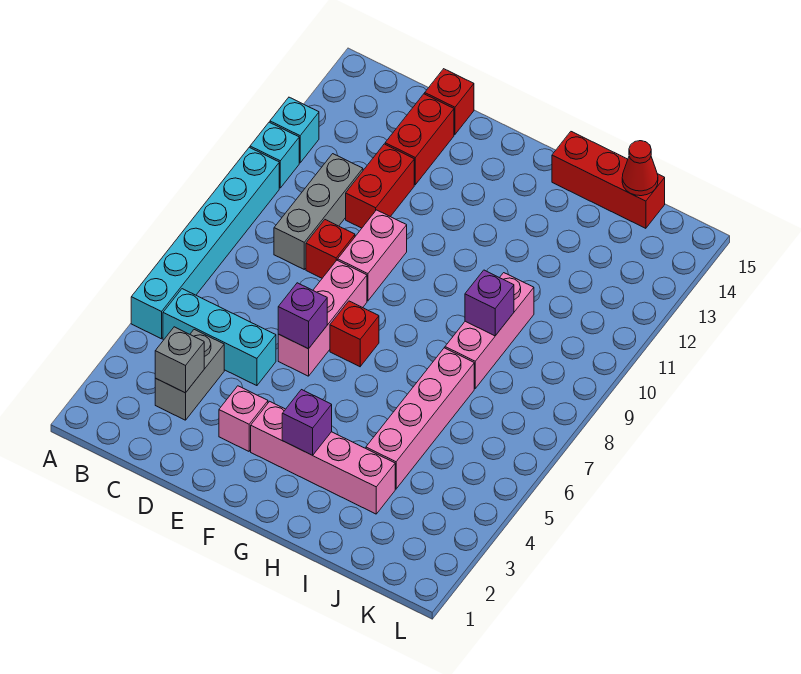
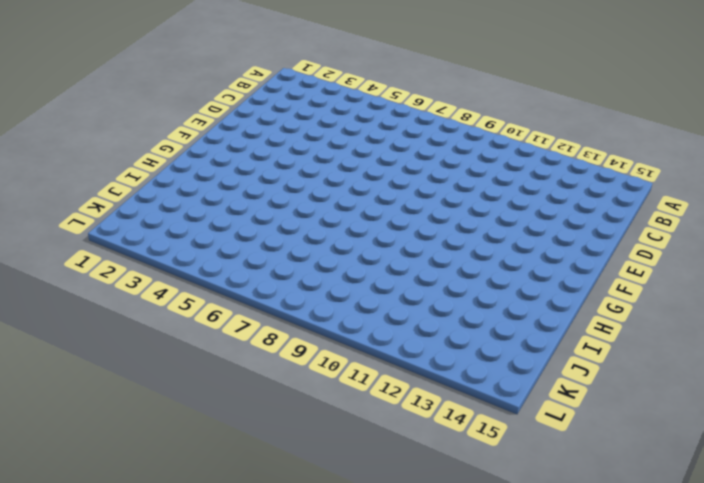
none -> cyan brick A5:A10 level 1
none -> cyan brick A11 level 1
none -> cyan brick A12 level 1

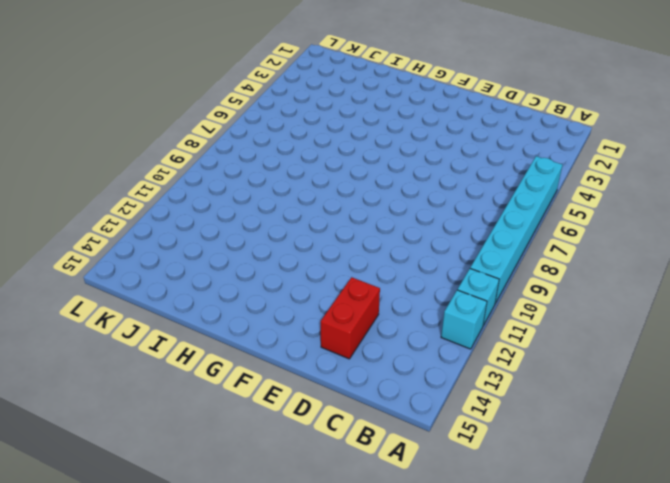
none -> cyan brick B5:D5 level 1
none -> grey brick C3:C4 level 1
none -> grey brick C9:C11 level 1

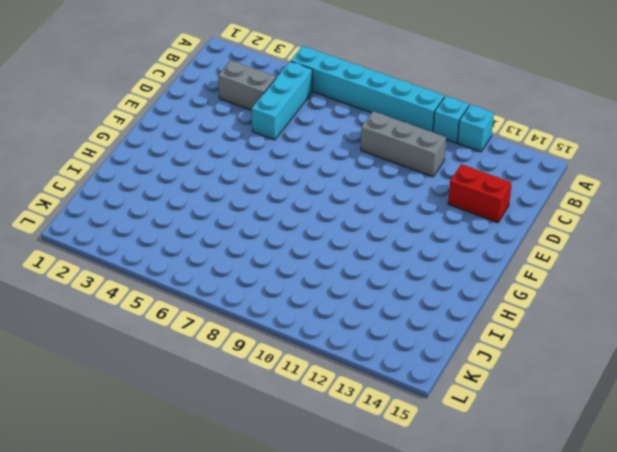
none -> red brick D9 level 1
none -> red brick D11:D12 level 1
none -> red brick D15 level 1

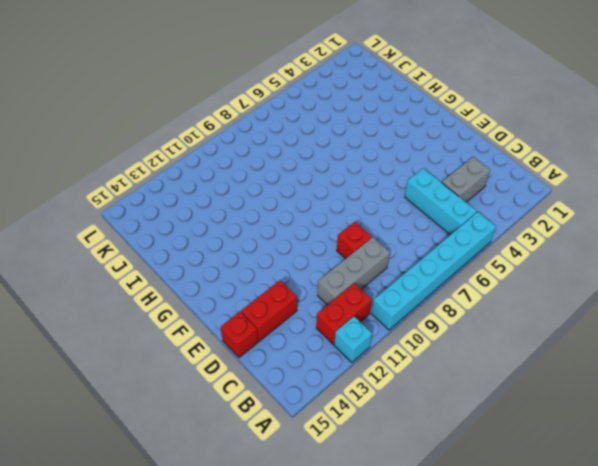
red brick B11:B12 level 1 -> red brick D11:D12 level 1
none -> cyan brick A11 level 1
none -> pink brick E3 level 1
none -> pink brick E6:E8 level 1

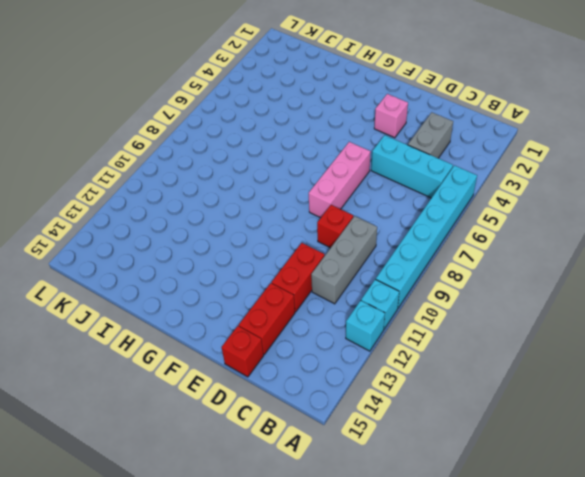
none -> pink brick E9:E10 level 1
none -> pink brick F3:I3 level 1
none -> red brick F7 level 1

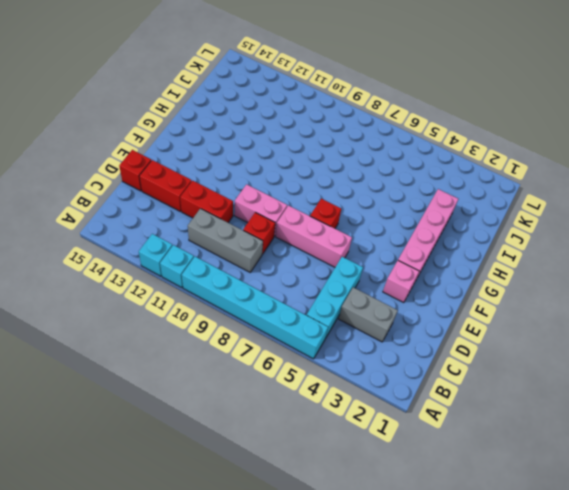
none -> red brick H15:J15 level 1
none -> pink brick I4:I7 level 1
none -> pink brick I8:I10 level 1

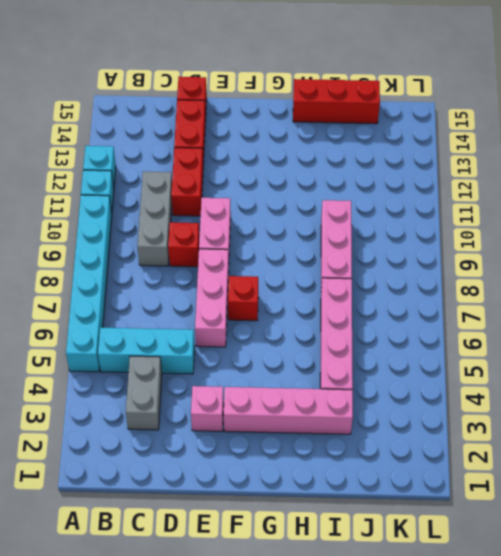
none -> grey brick C3 level 2
none -> purple brick E6 level 2
none -> purple brick G3 level 2

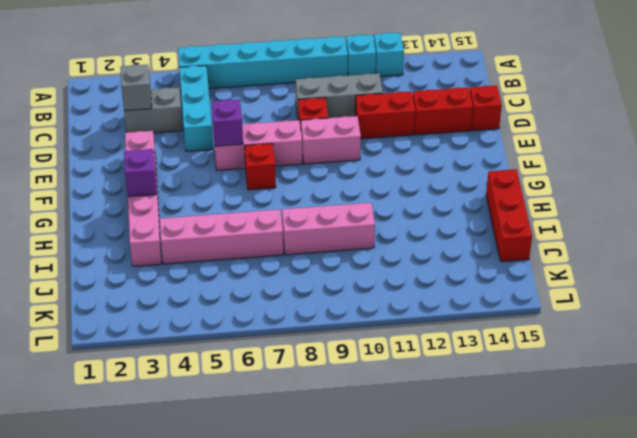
none -> purple brick I9 level 2
none -> red cone J15 level 2

